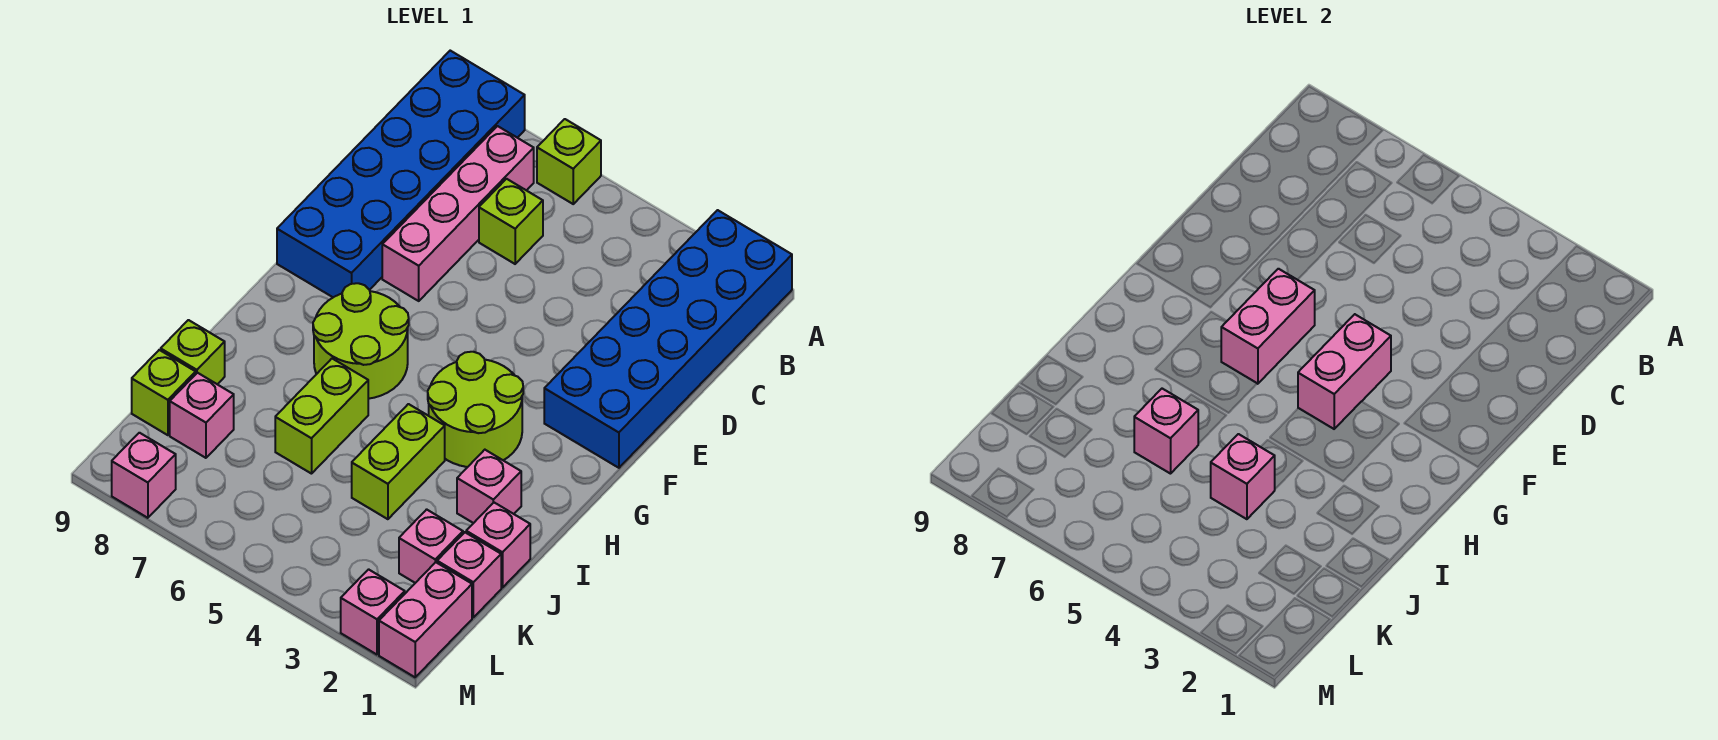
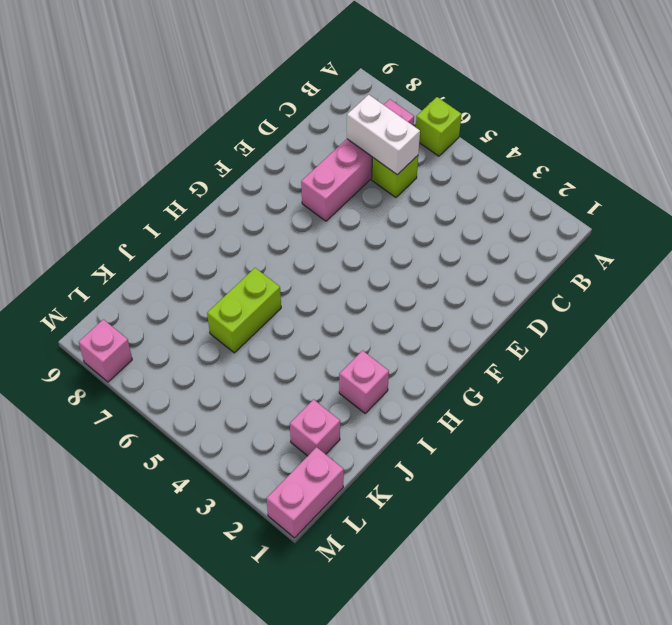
white brick C6:C7 level 2 -> none
none -> blue brick A1:F2 level 1
none -> blue brick A8:F9 level 1
none -> lime round brick G3:H4 level 1

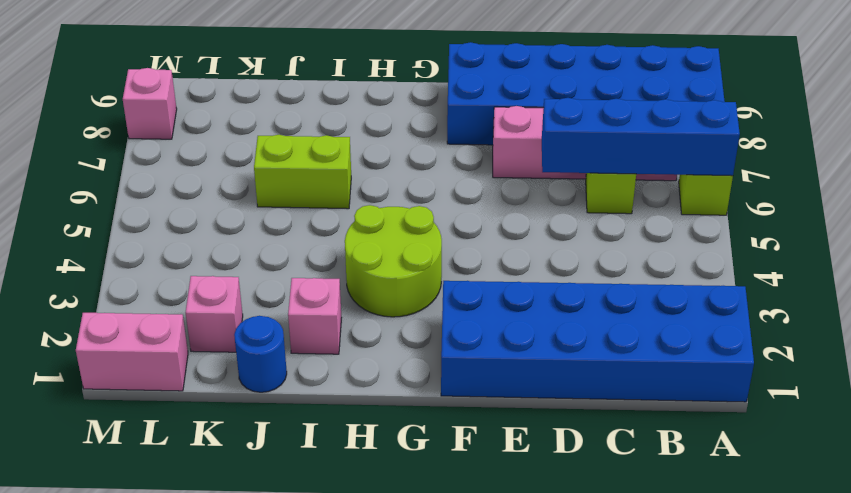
blue brick A6:D6 level 2 -> none
blue round brick J1 level 1 -> pink brick J1 level 1
none -> lime round brick G6:H7 level 1
none -> lime brick I4:J4 level 1
none -> lime brick J9 level 1

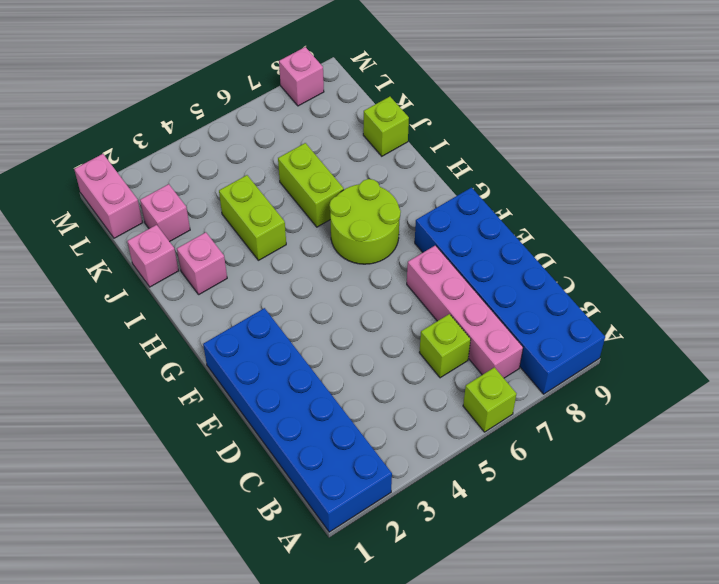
none -> lime round brick G3:H4 level 1
none -> pink brick K1 level 1
none -> pink brick K8 level 1

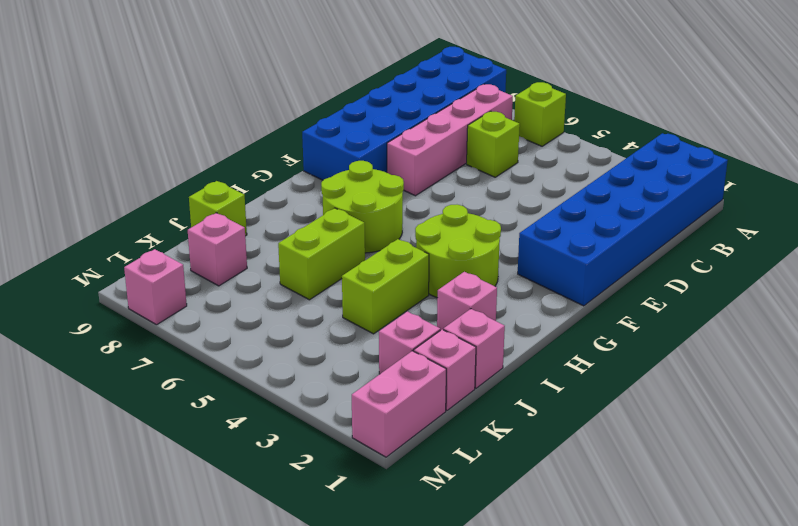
none -> lime brick K9 level 1
none -> pink brick M2 level 1
none -> pink brick F4:G4 level 2

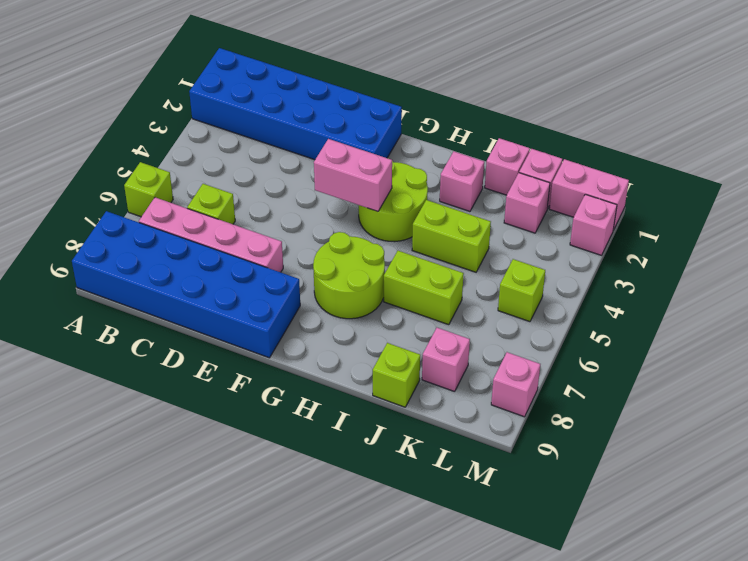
lime brick L5 level 1 -> lime brick K9 level 1
none -> pink brick F6:G6 level 2
none -> pink brick J4 level 2
none -> pink brick J6 level 2

